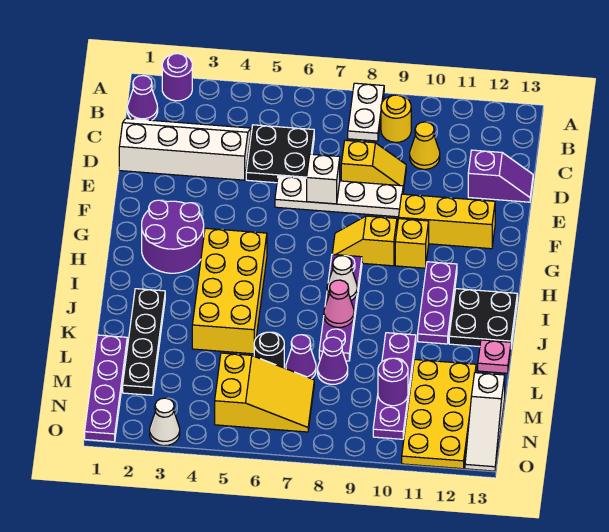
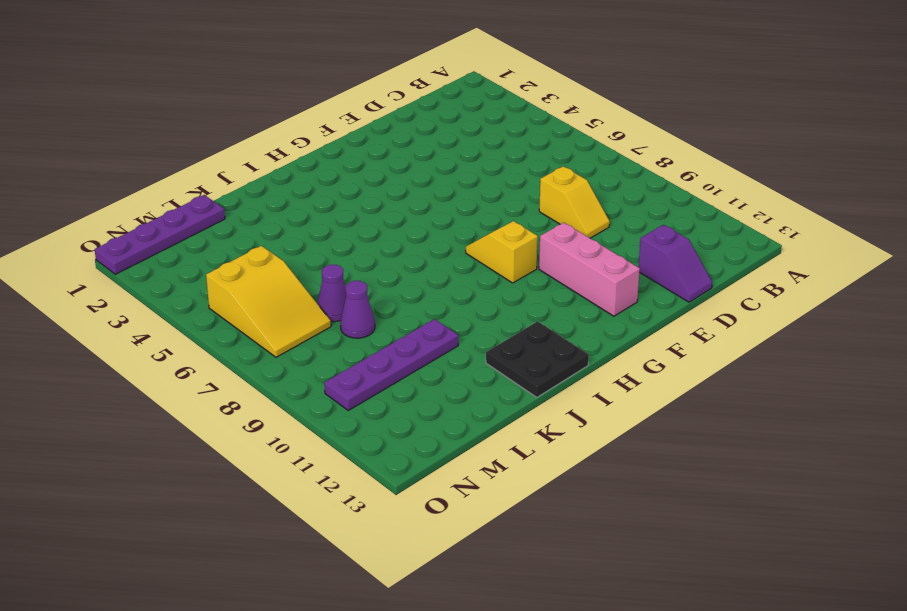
pink brick F10:F12 level 1 -> yellow brick F10:F12 level 1
none -> purple round brick A2 level 1
none -> white plate A8:B8 level 1
none -> purple cone B1 level 1
none -> yellow round brick B9 level 1

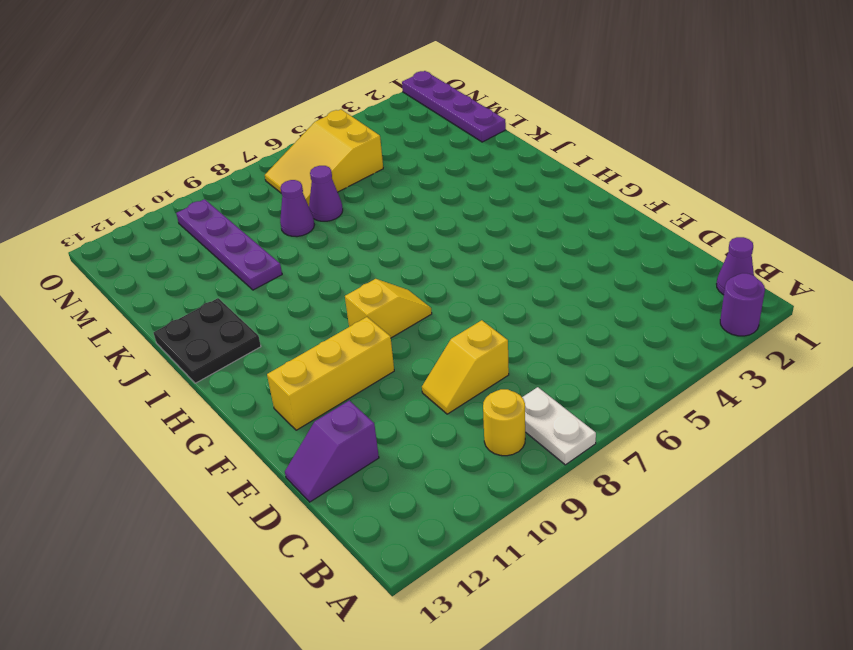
none -> white slope C1:D4 level 1 top D
none -> black plate C5:D6 level 1
none -> yellow cone C10 level 1
none -> white plate E6:E9 level 1

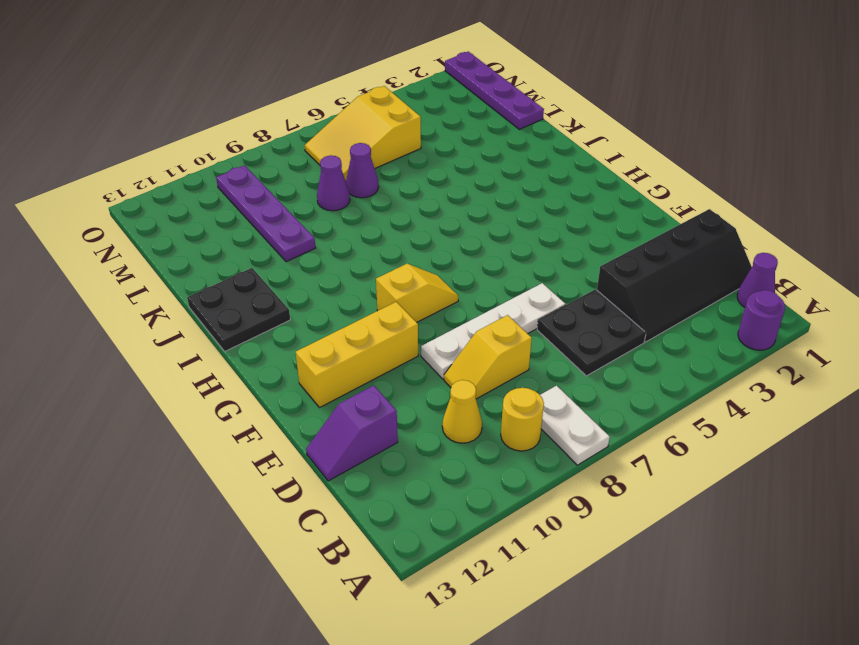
black slope C1:D4 level 1 top D -> white slope C1:D4 level 1 top D
none -> purple round brick G2:H3 level 1
none -> yellow brick G10 level 1
none -> yellow brick H4:K5 level 1
none -> purple plate H8:K8 level 1

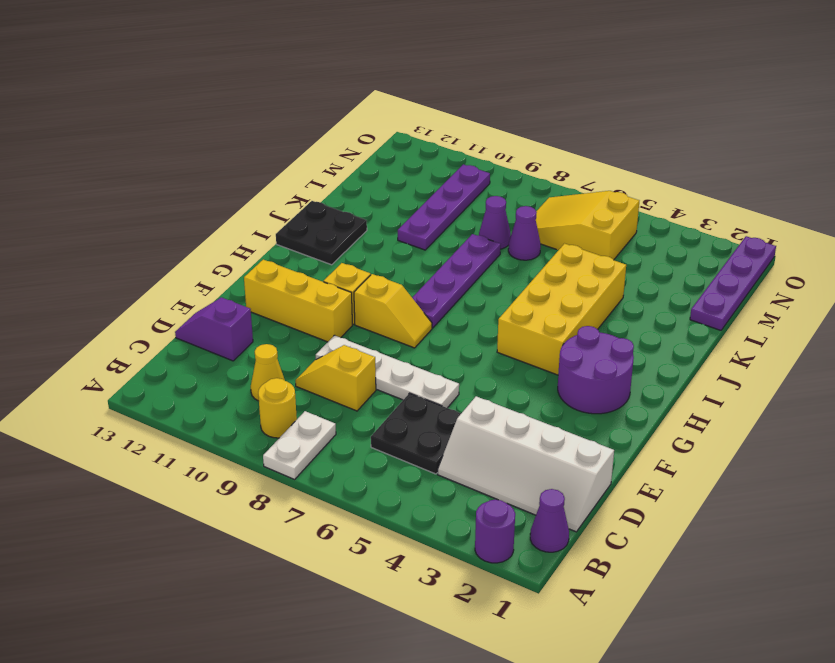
none -> purple plate H11:J11 level 1
none -> black plate J2:M2 level 1
none -> pink plate K13 level 1
none -> black round brick L6 level 1

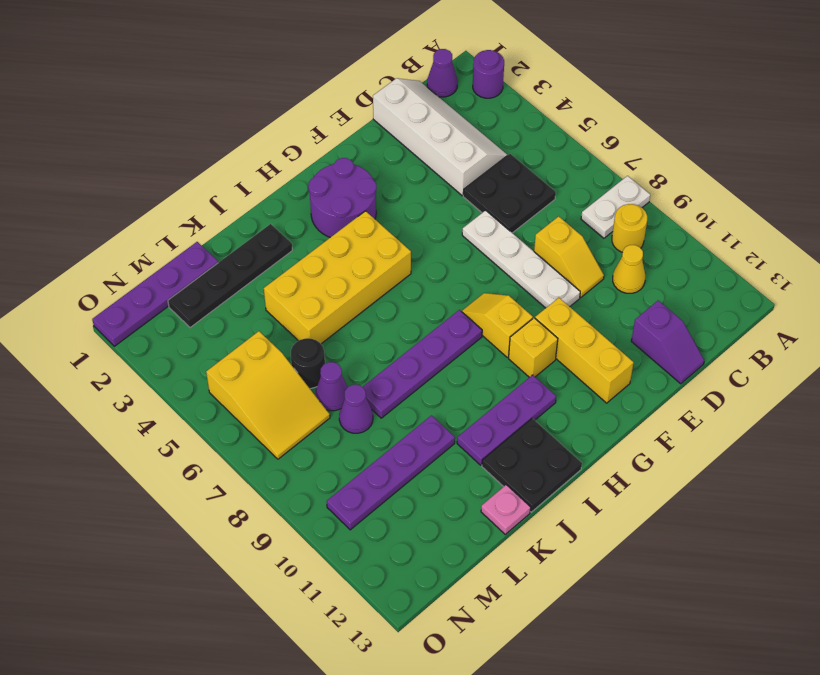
none -> yellow plate L11:O12 level 1
none -> white slope M13:O13 level 1 top M
none -> white cone O3 level 1
none -> white brick E7 level 2

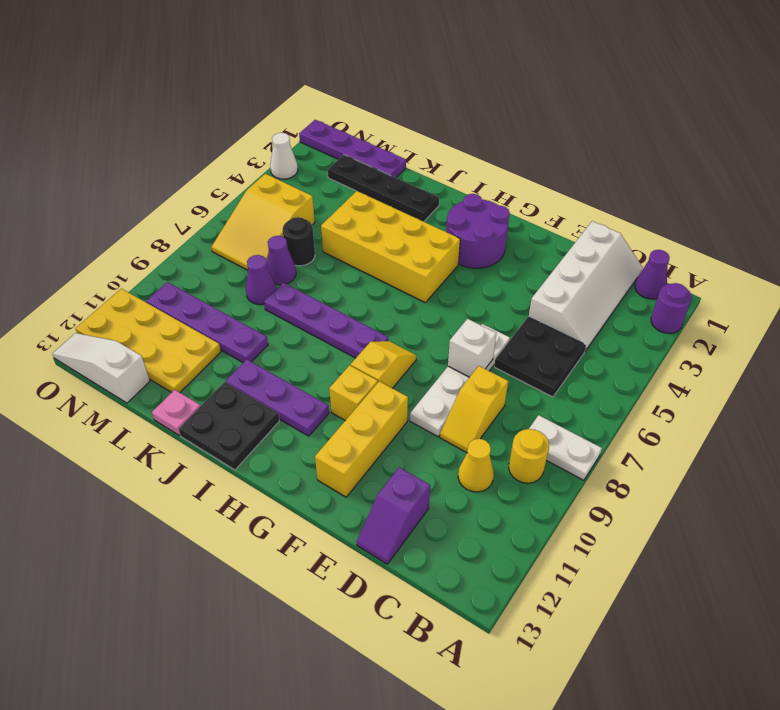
none -> white cone I8 level 2
none -> pink cone J8 level 2
none -> purple round brick M10 level 2

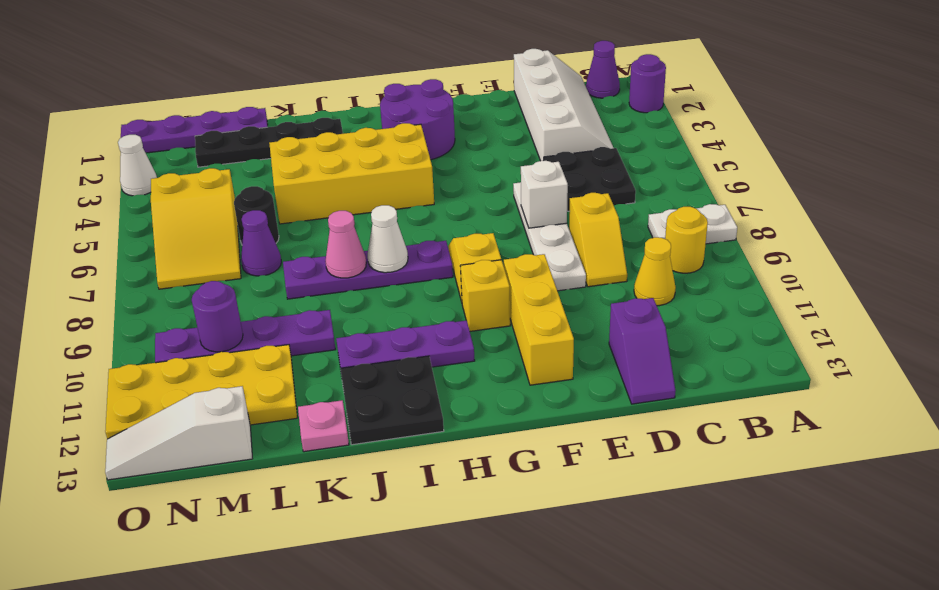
none -> purple cone L8 level 1

